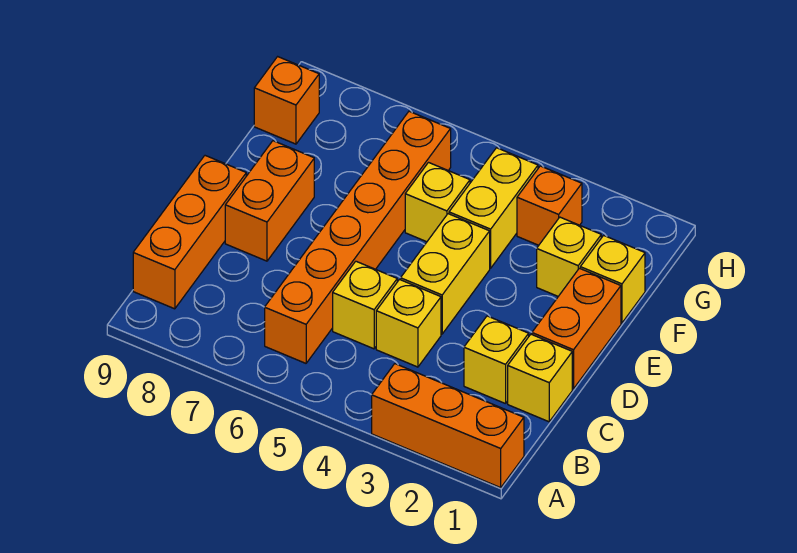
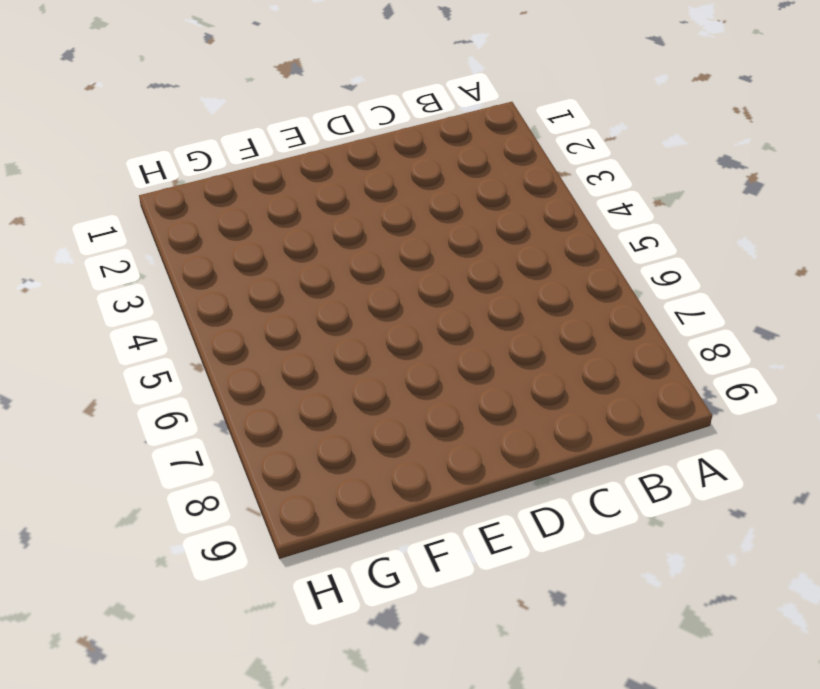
none -> orange brick A1:A3 level 1
none -> orange brick B6:G6 level 1
none -> orange brick B9:D9 level 1

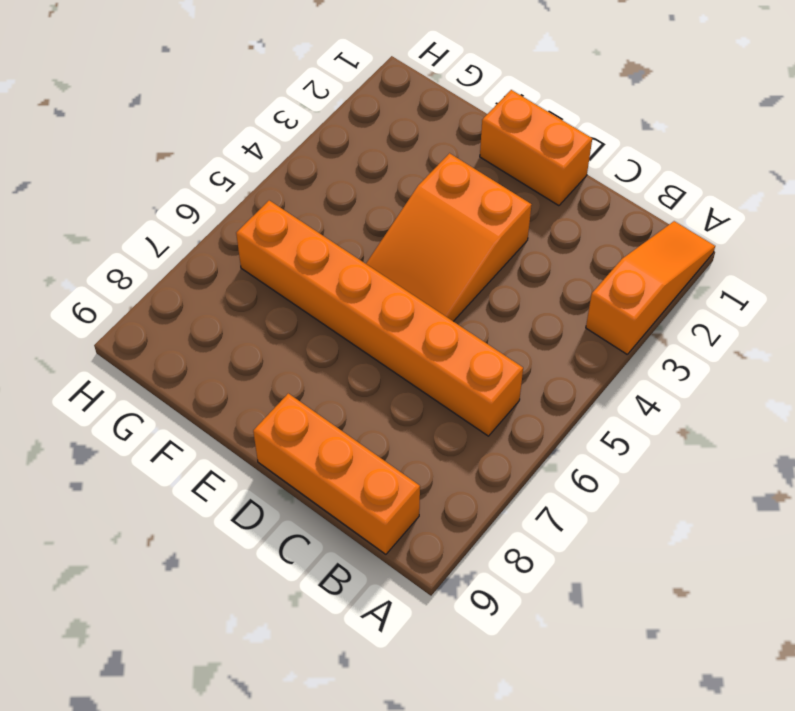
orange slope A1:A3 level 1 top 3 -> orange brick A1:A3 level 1
orange slope D3:E5 level 1 top 3 -> yellow brick D4:E4 level 1
none -> yellow brick C1 level 1
none -> yellow brick C2 level 1
none -> yellow brick C4 level 1

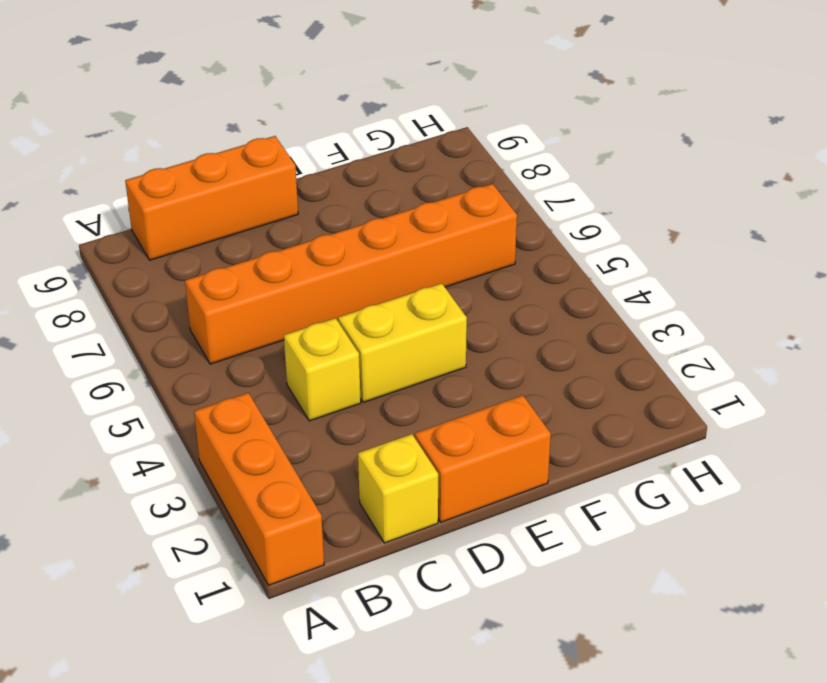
none -> yellow brick C2 level 1
none -> yellow brick C5 level 1
none -> orange brick D8:E8 level 1

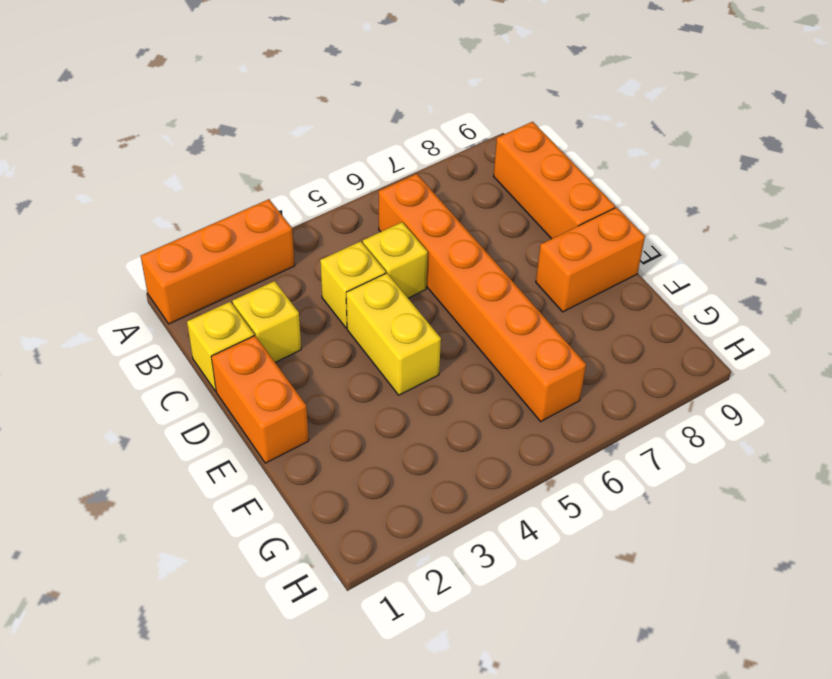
orange brick E8:E9 level 1 -> orange brick D8:E8 level 1
none -> yellow brick F1 level 1
none -> yellow brick F2 level 1
none -> yellow brick F4:G4 level 1

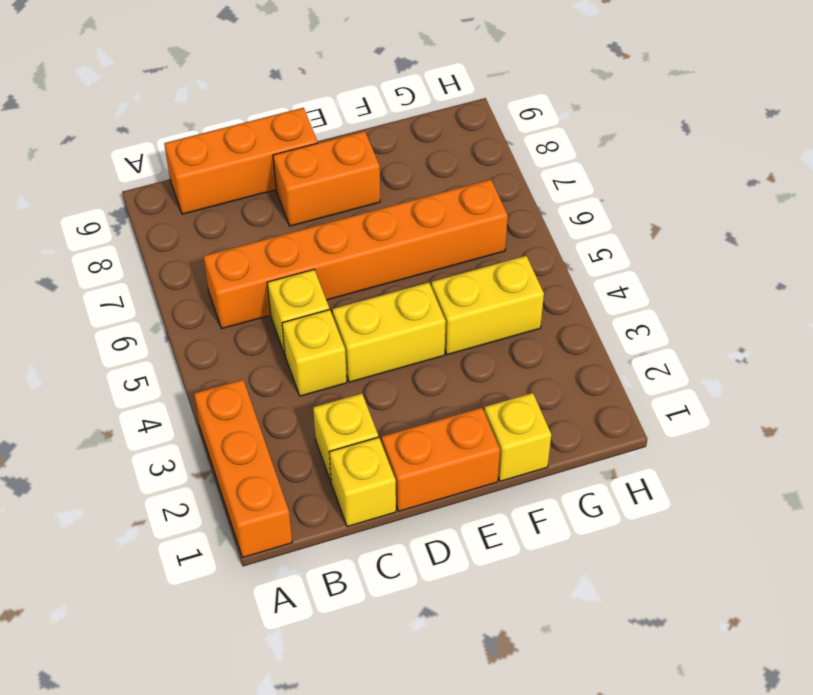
none -> yellow brick F2 level 1
none -> yellow brick F5 level 1
none -> orange brick G3 level 1

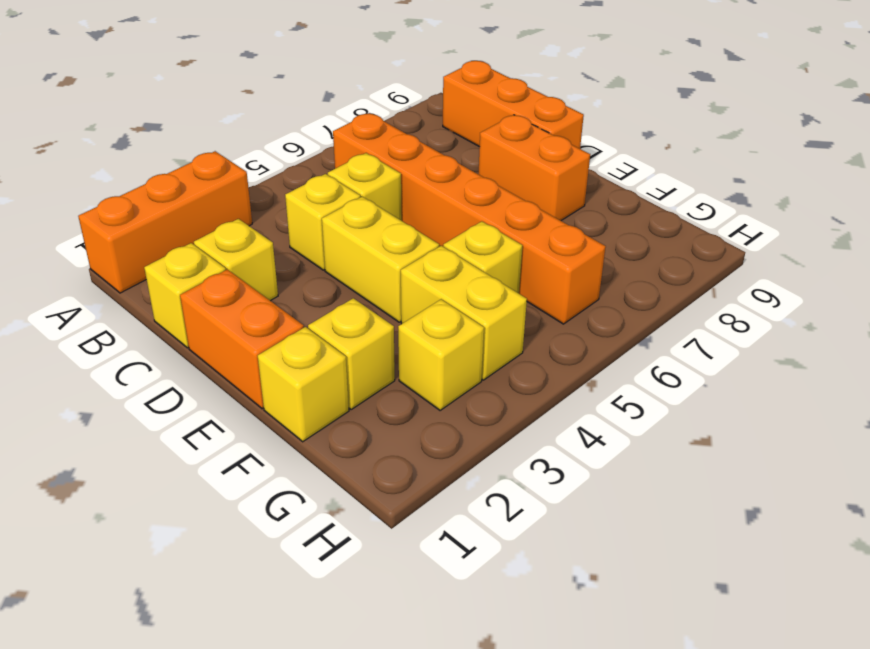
yellow brick G3 level 1 -> orange brick G3 level 1
none -> orange brick G9 level 1

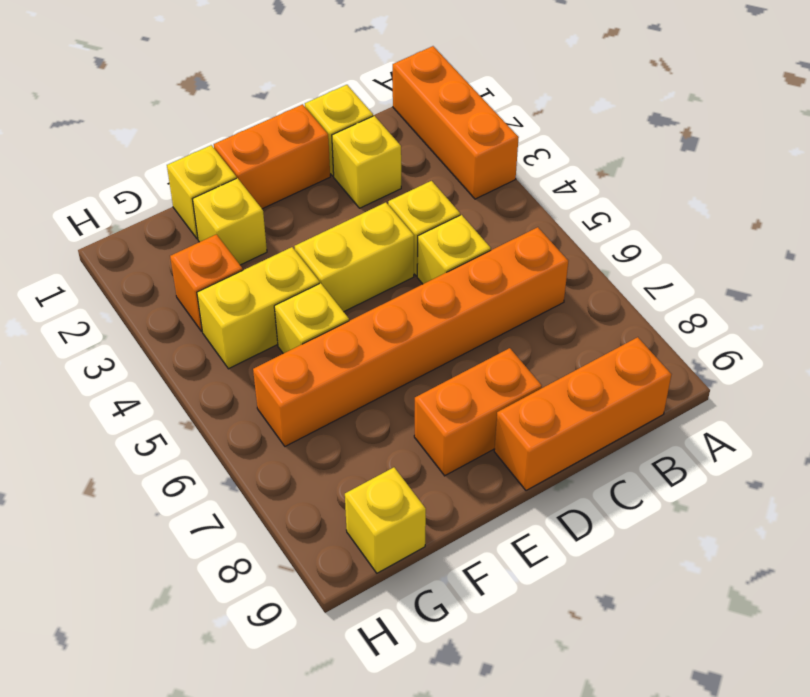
yellow brick G9 level 1 -> orange brick G9 level 1

